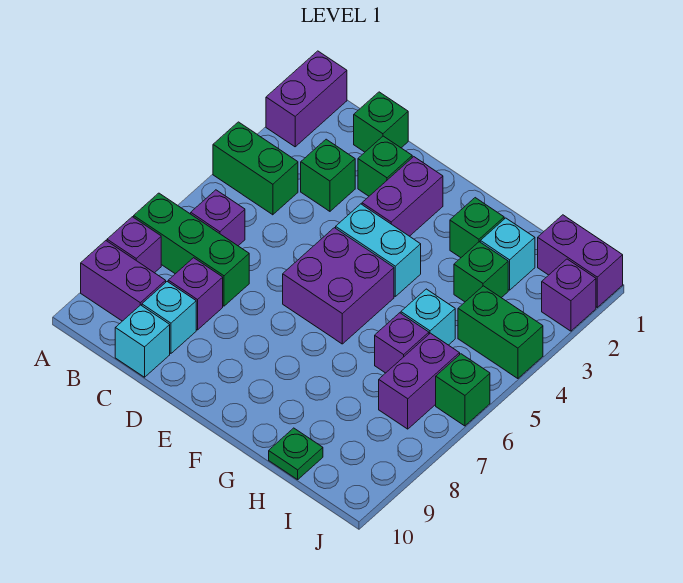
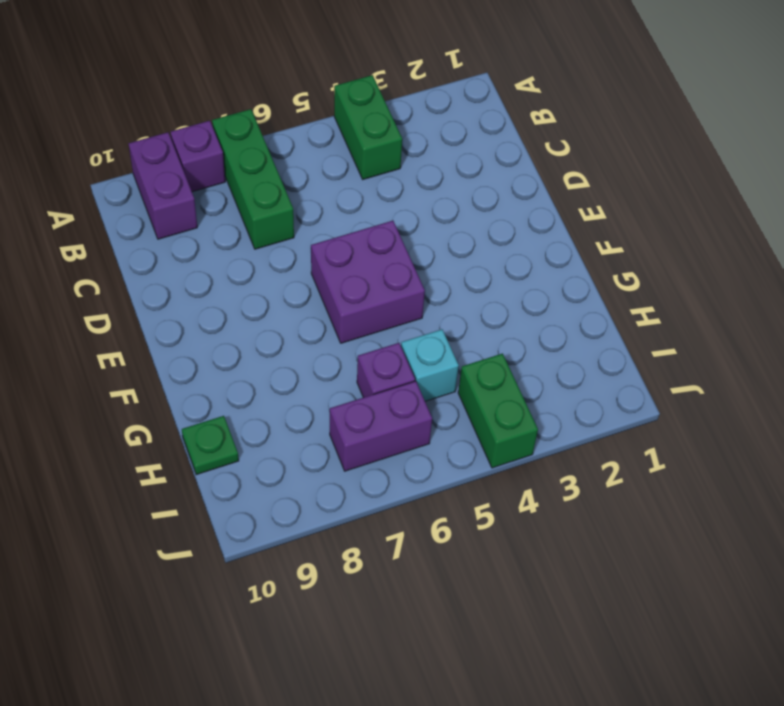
none -> purple brick A1:A2 level 1
none -> purple brick B6 level 1
none -> green brick C1 level 1

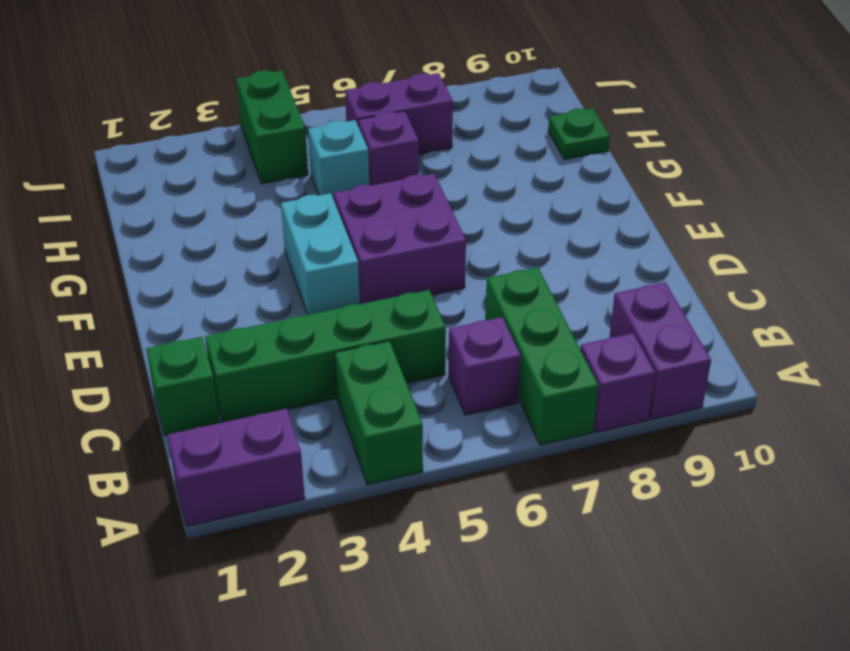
green brick C2:C5 level 1 -> green brick C3 level 1
none -> purple brick C8 level 1
none -> cyan brick C9 level 1
none -> cyan brick C10 level 1

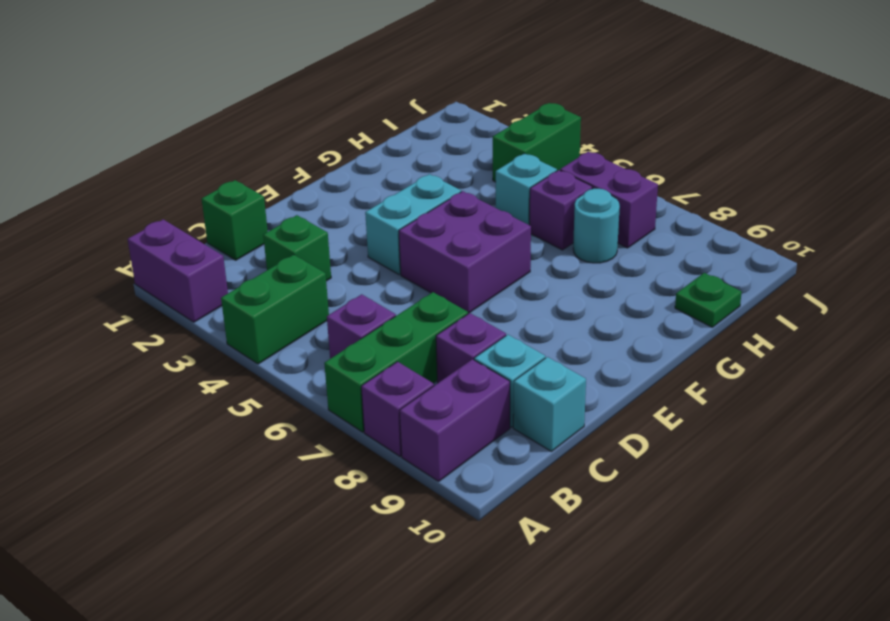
cyan round brick H7 level 1 -> none
none -> green brick D2 level 1
none -> purple brick E2:E3 level 1
none -> green brick G2 level 1

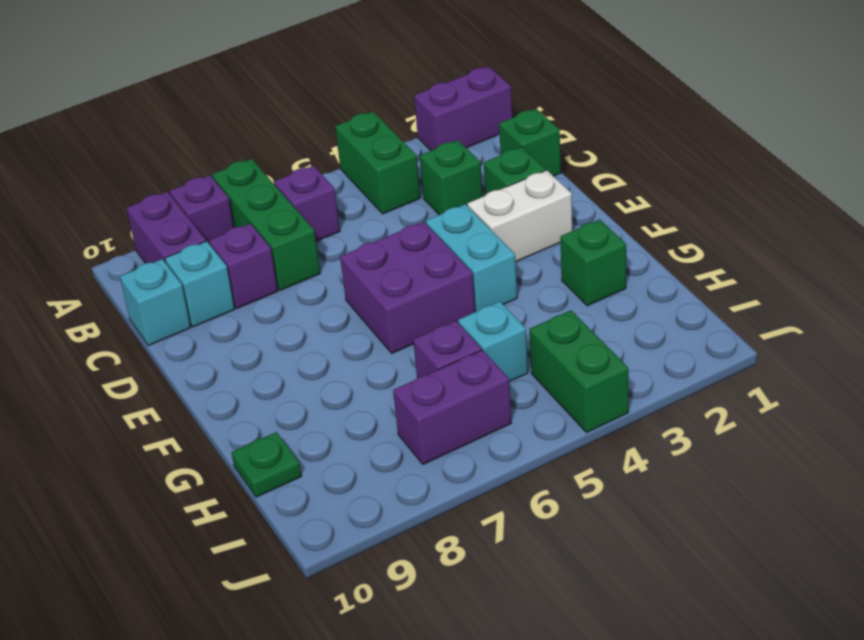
white brick E2:E3 level 1 -> purple brick E2:E3 level 1
none -> cyan brick H2 level 1
none -> green brick H3 level 1
none -> purple brick I1:J1 level 1

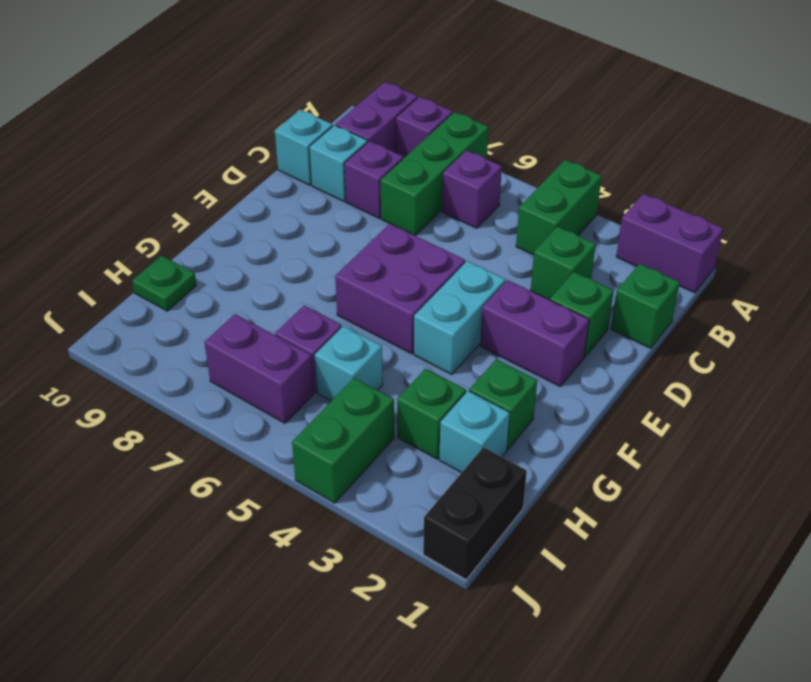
black brick I1:J1 level 1 -> purple brick I1:J1 level 1
none -> purple brick J2 level 1
none -> green brick J6 level 1

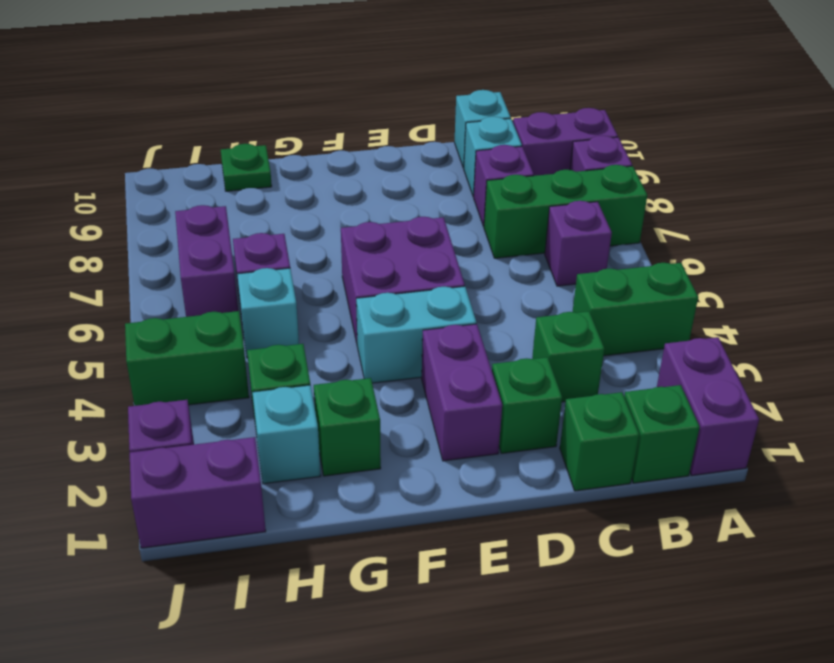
green brick B1 level 1 -> green brick J6 level 1

